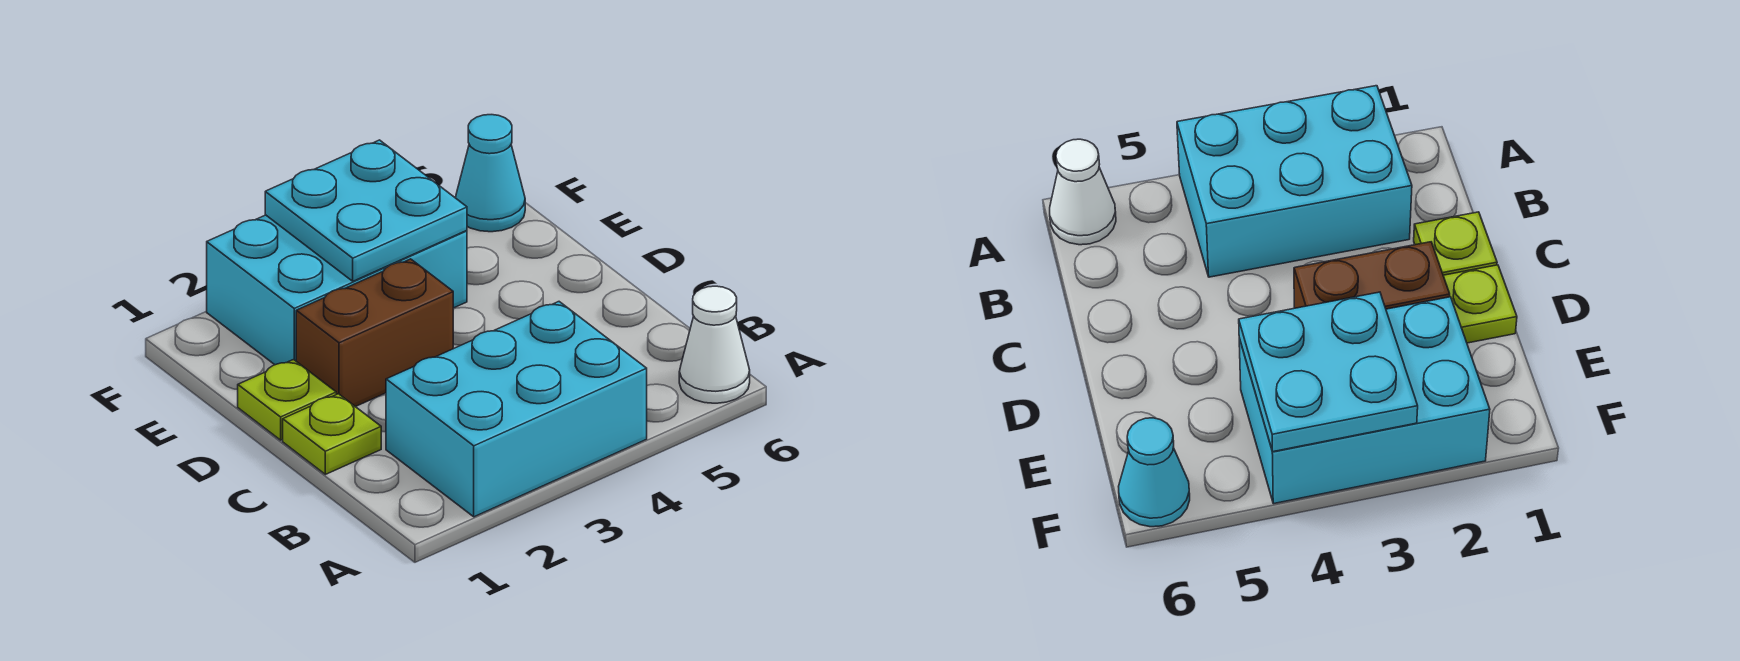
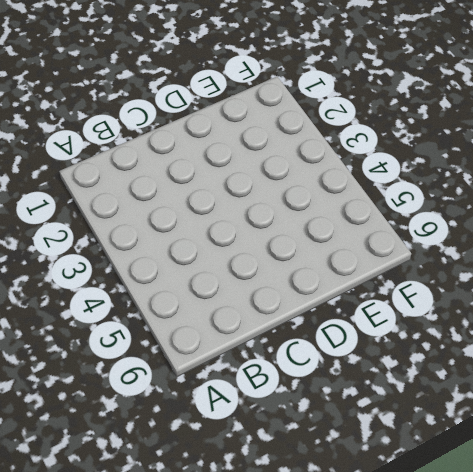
none -> cyan brick A2:B4 level 1
none -> white cone A6 level 1

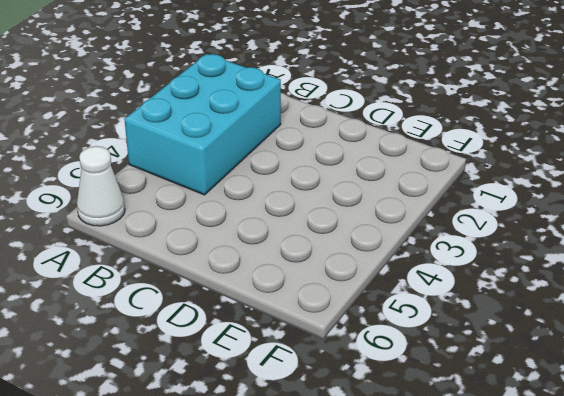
none -> lime plate C1 level 1
none -> lime plate D1 level 1

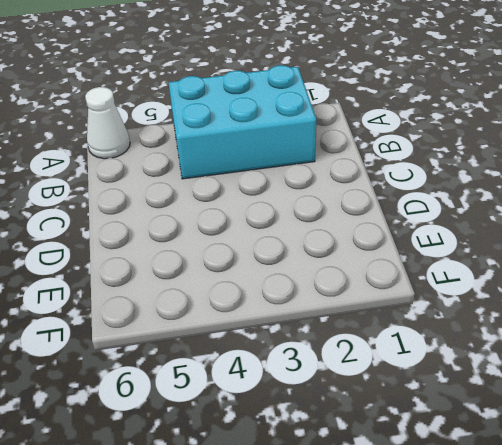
none -> lime plate C1 level 1
none -> lime plate D1 level 1

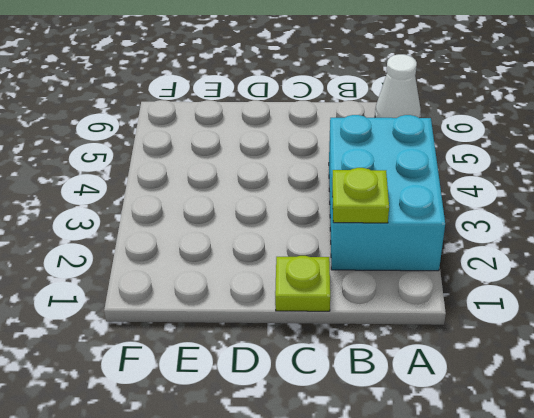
lime plate B2 level 2 -> lime plate D1 level 1
none -> brown brick D2:D3 level 1
none -> cyan brick E2:F4 level 1

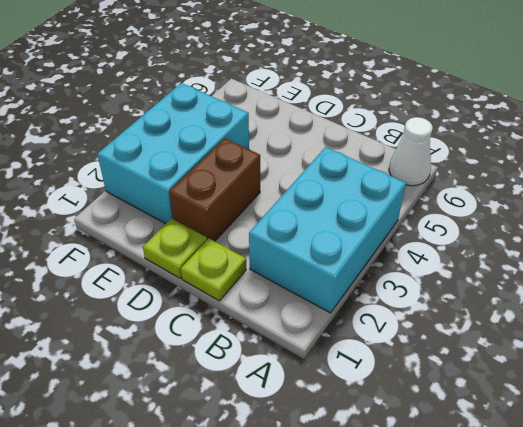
none -> cyan cone F6 level 1
none -> cyan plate E3:F4 level 2

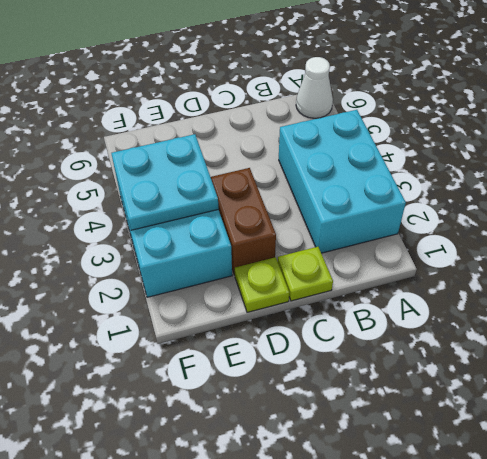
none -> cyan cone F6 level 1

